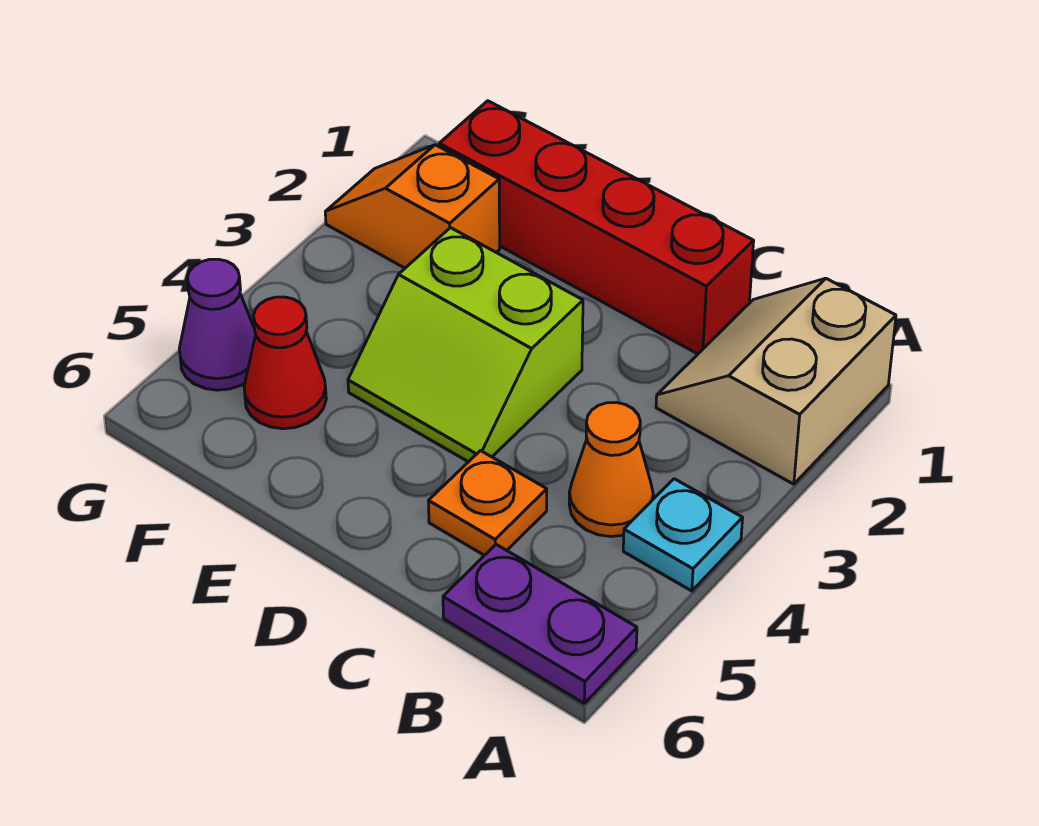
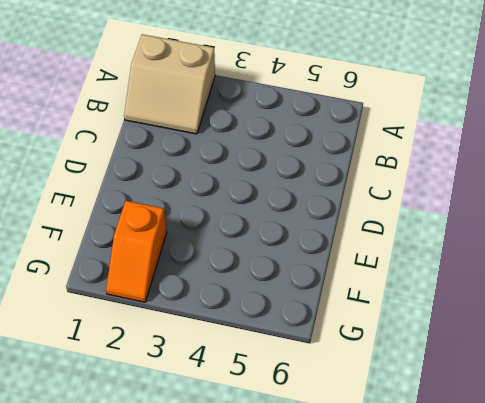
none -> cyan plate A4 level 1
none -> purple plate A6:B6 level 1

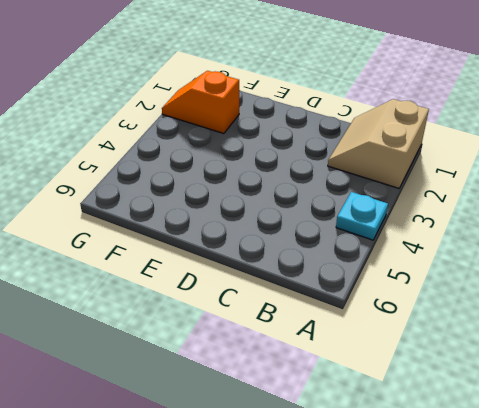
none -> purple plate A6:B6 level 1
none -> orange cone B4 level 1

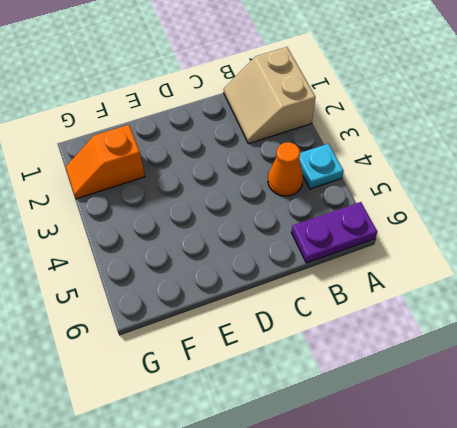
none -> red brick C1:F1 level 1
none -> orange plate C5 level 1

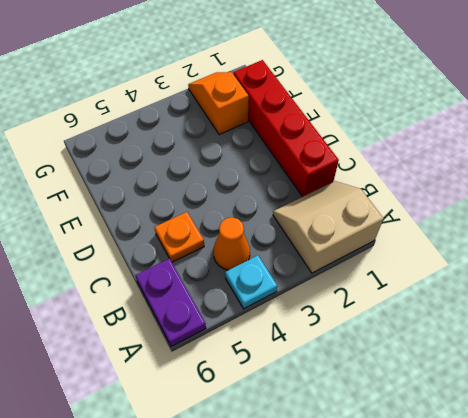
none -> lime slope D3:E4 level 1 top 3
none -> red cone F5 level 1

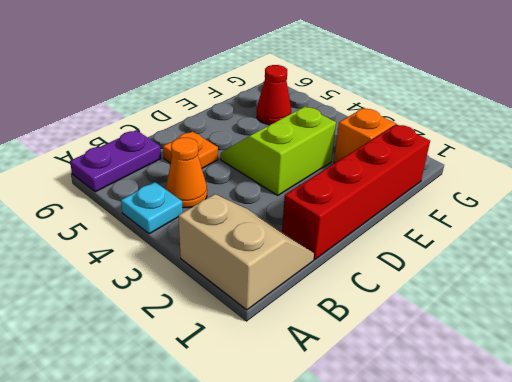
none -> purple cone G5 level 1

